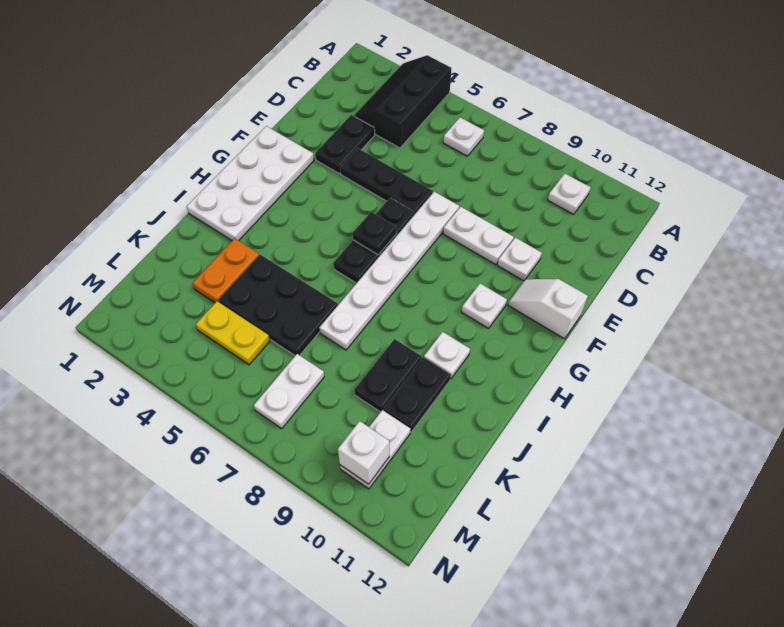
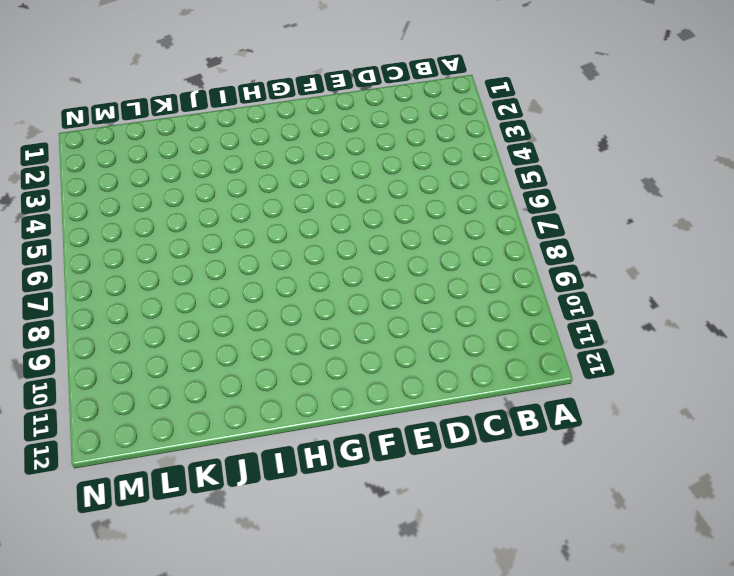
none -> black slope A3:C4 level 1 top 4
none -> white plate B6 level 1
none -> white plate B10 level 1

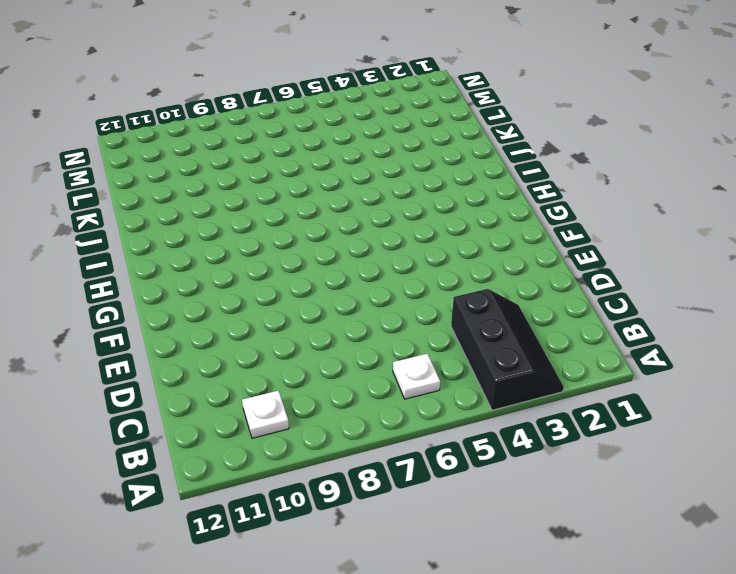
none -> black plate D3:E3 level 1
none -> black plate E4:E6 level 1
none -> white plate E7:J7 level 1

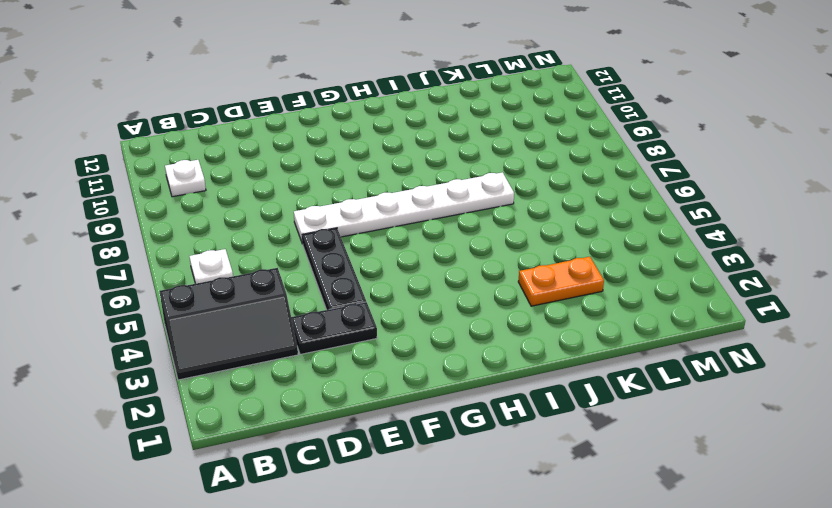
none -> white plate E8:E9 level 1
none -> white plate E10 level 1
none -> white plate F1:I2 level 1

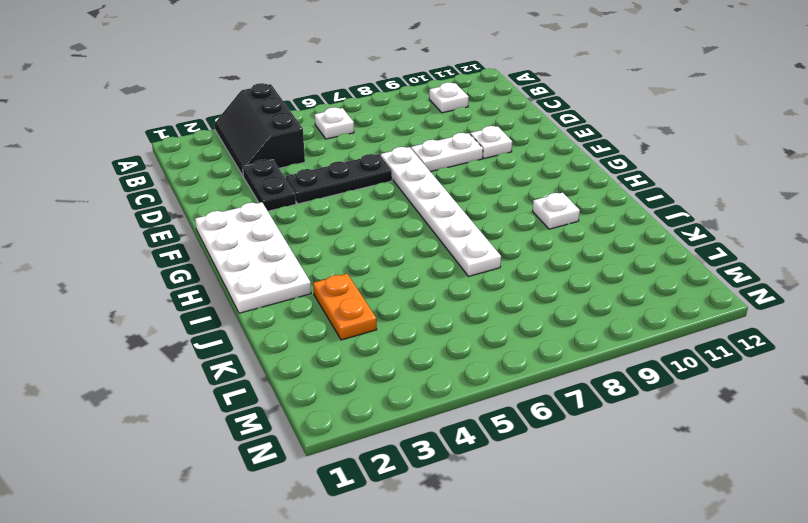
none -> black plate F6:H6 level 1
none -> white slope F11:F12 level 1 top 12
none -> white plate G10 level 1

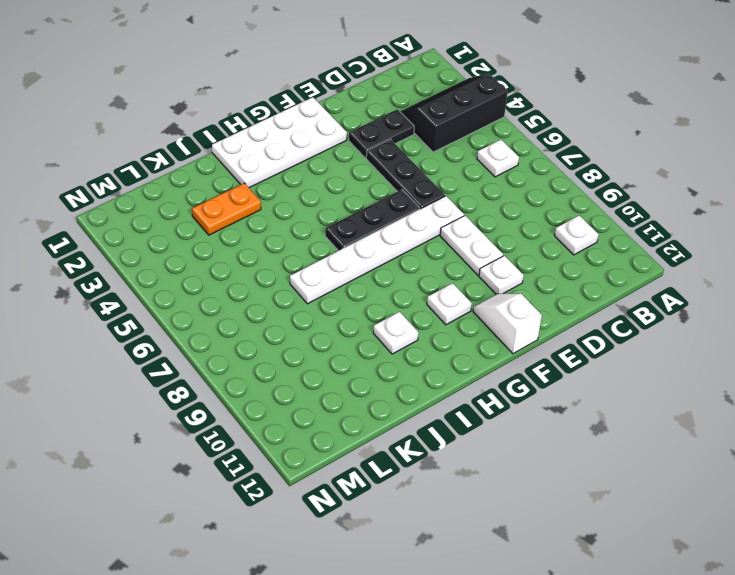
none -> black plate J4:K6 level 1
none -> black plate J9:K9 level 1
none -> black plate J10:K10 level 1

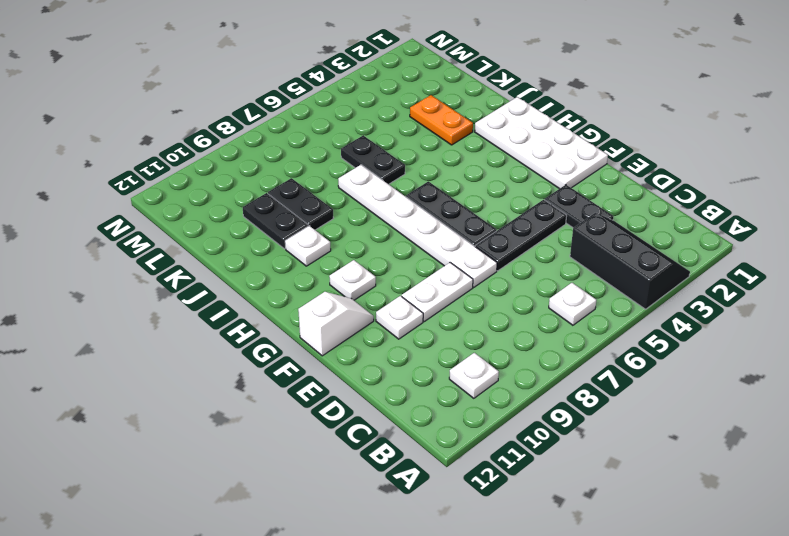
black plate J6:K6 level 1 -> black plate J4:K6 level 1
none -> yellow plate L4:L5 level 1
none -> white plate L7:M7 level 1
none -> white plate L10:M10 level 1

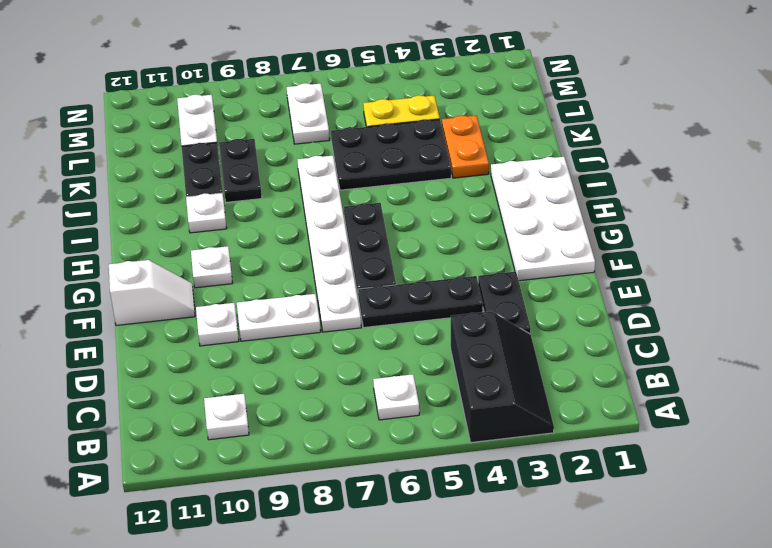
none -> black plate G6 level 2
none -> white brick M10 level 2

